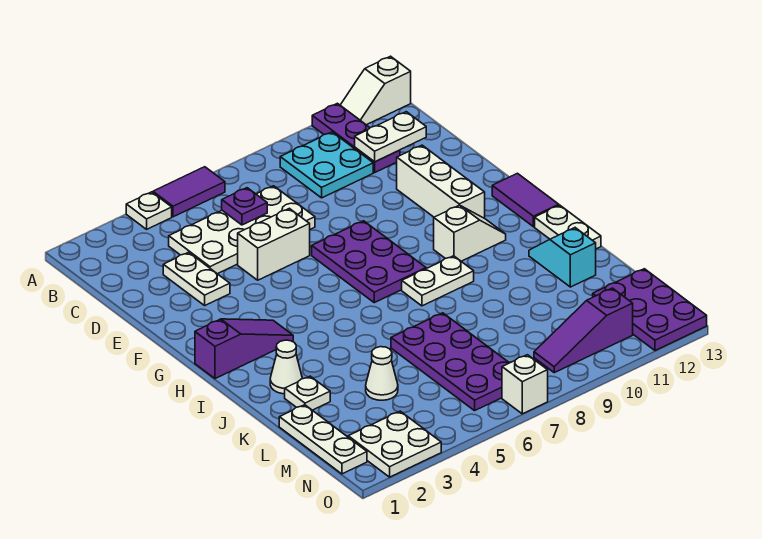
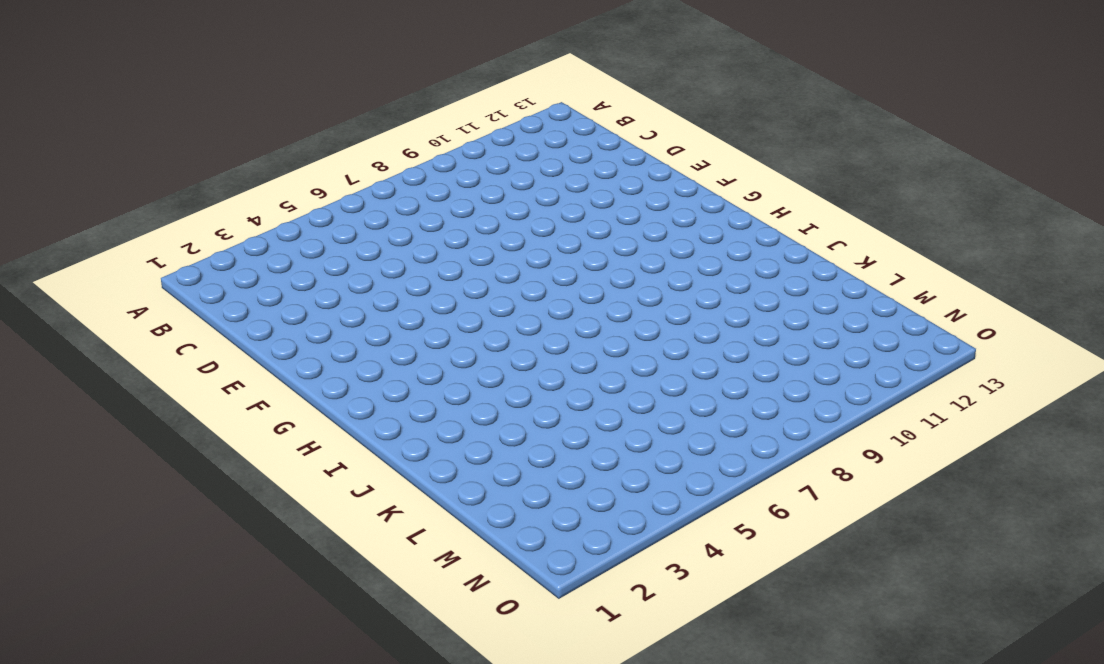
none -> white plate A4 level 1
none -> purple tile A5:A6 level 1
none -> purple plate A11:C11 level 1

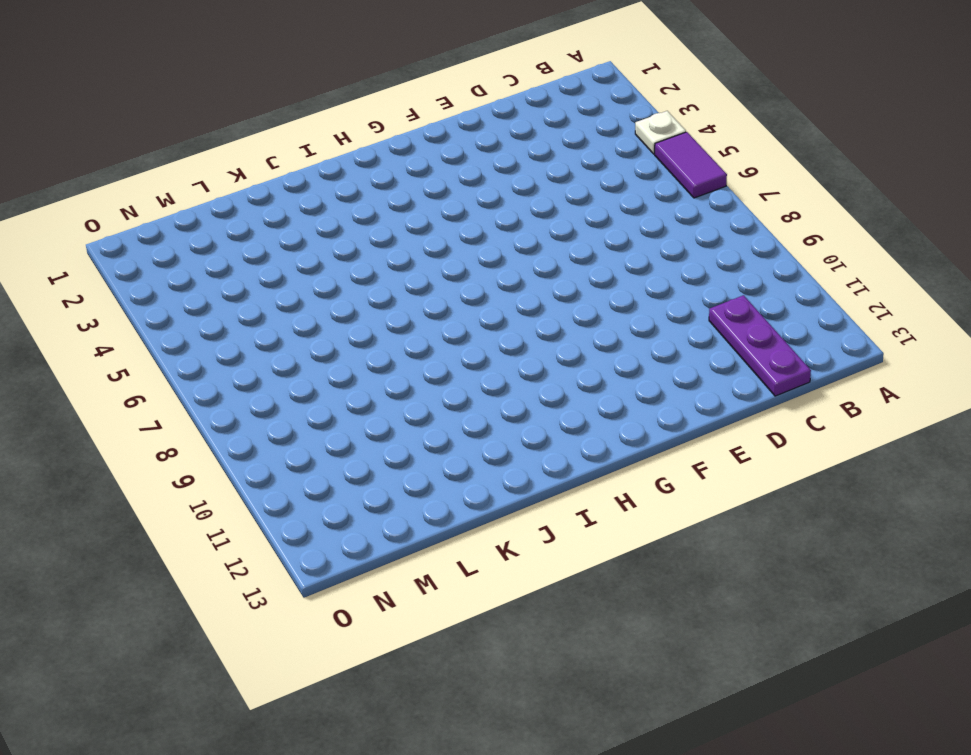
purple plate C11:C13 level 1 -> purple plate A11:C11 level 1
none -> white slope A12:A13 level 1 top 13
none -> cyan plate B9:C10 level 1
none -> white plate C4:D7 level 1

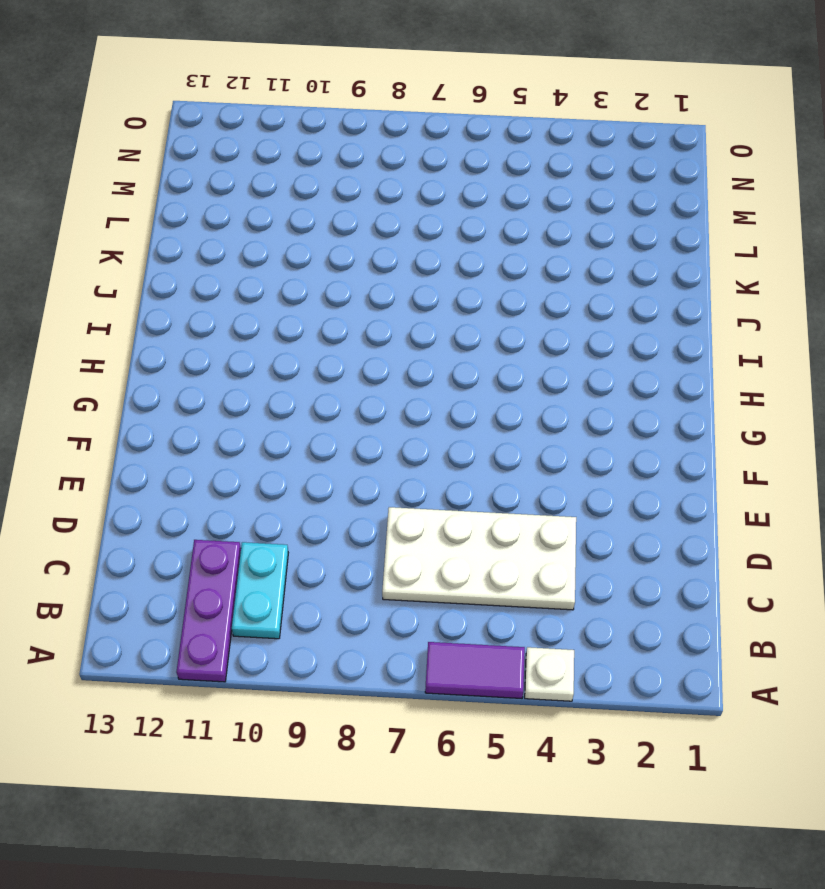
cyan plate B10:C10 level 1 -> cyan plate B9:C10 level 1
none -> white slope A12:A13 level 1 top 13
none -> white plate D3:E3 level 1
none -> white brick E5:E6 level 1

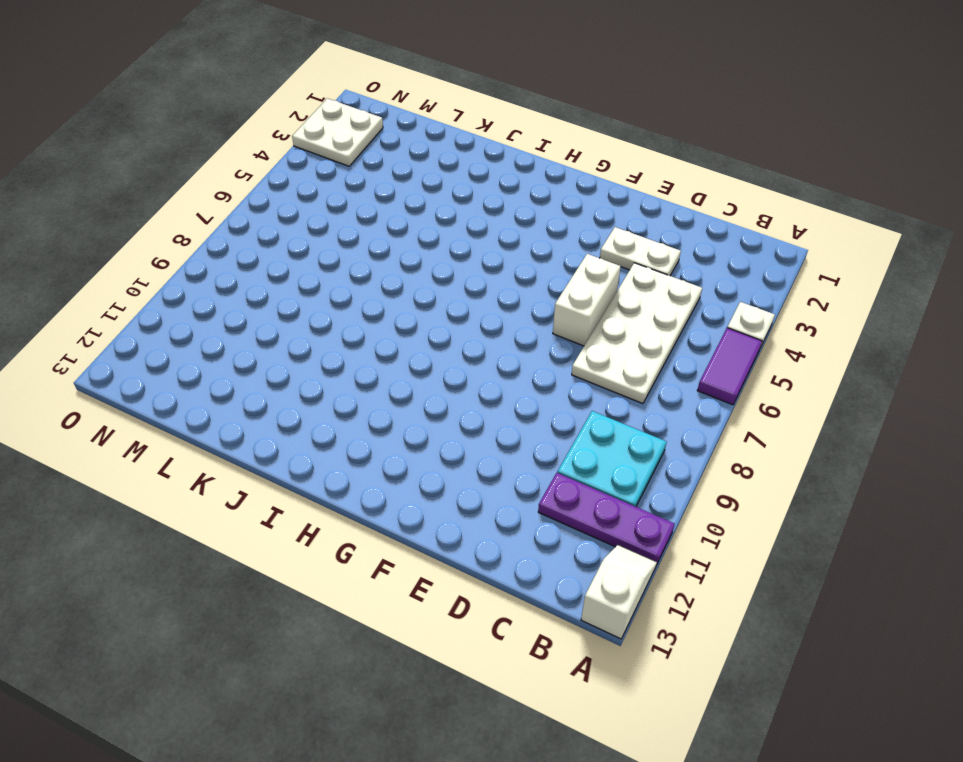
none -> white brick E11:G11 level 1
none -> purple plate F7:H8 level 1
none -> purple tile G13:H13 level 1

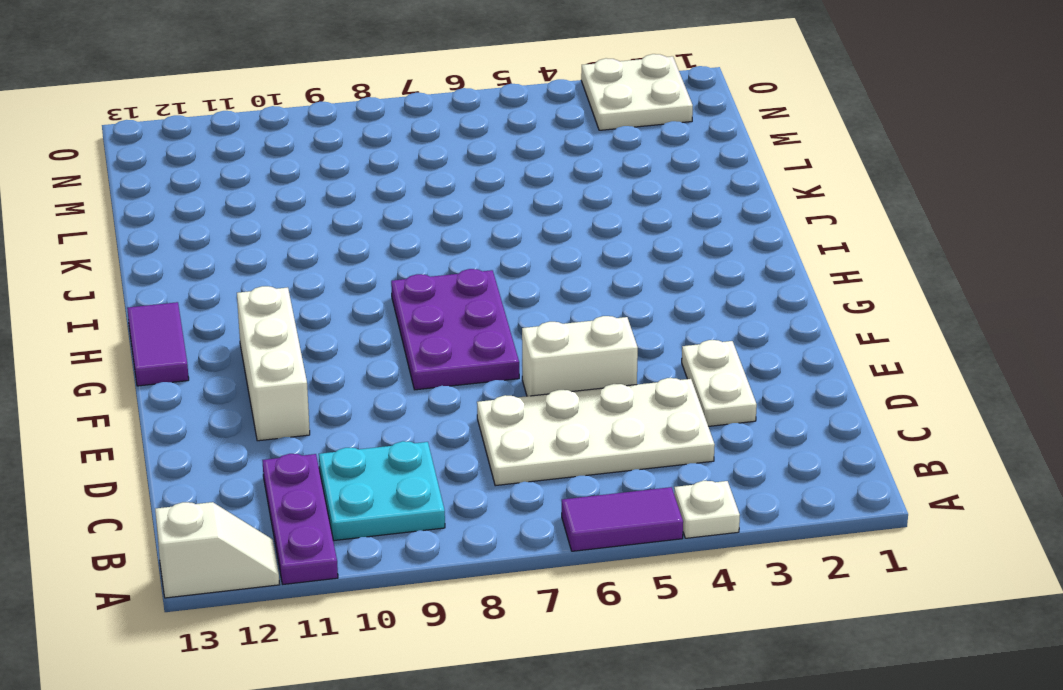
none -> purple slope H1:H3 level 1 top 1
none -> white slope H10:H11 level 1 top 10
none -> white plate I8:I9 level 1

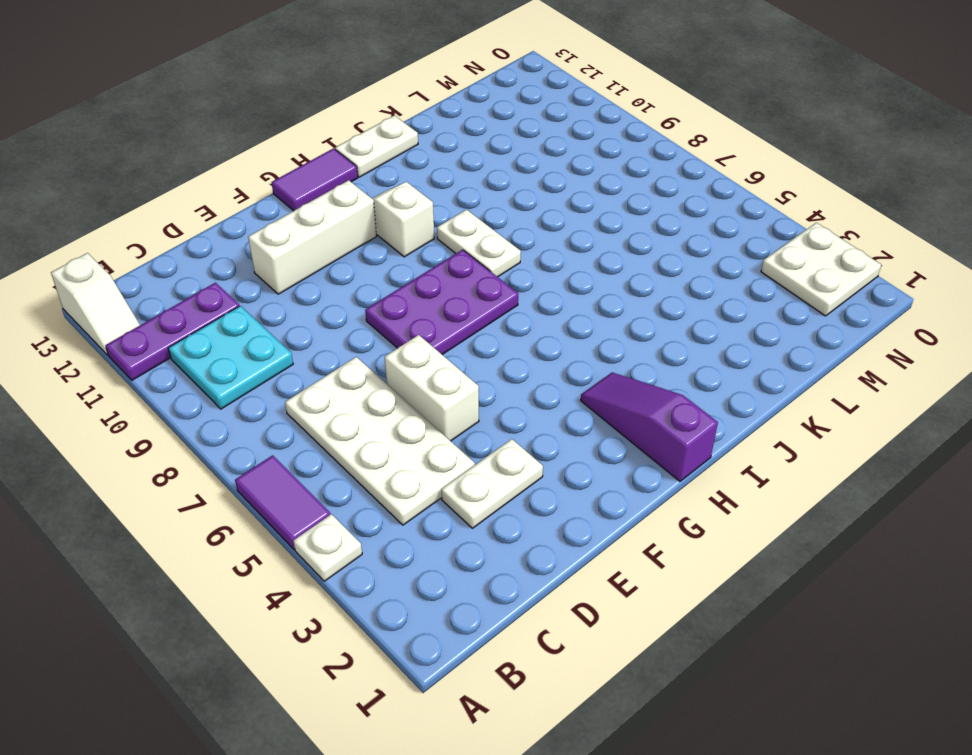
none -> white cone J2 level 1
none -> cyan slope J12:K12 level 1 top K
none -> white plate K2 level 1

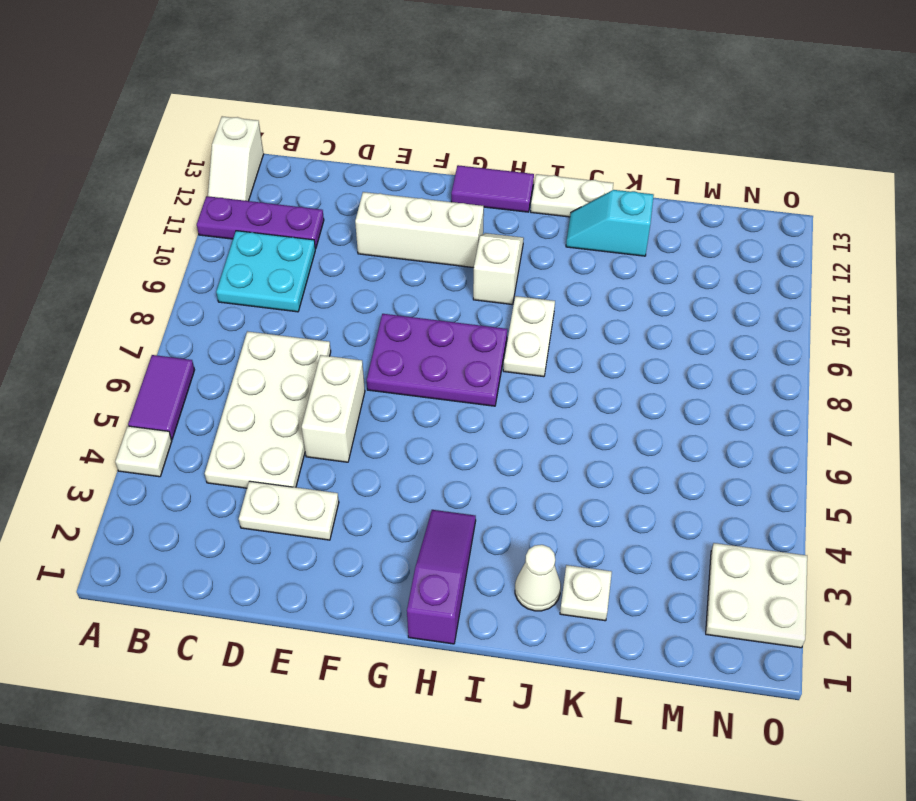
none -> purple plate K6:N7 level 1
none -> white plate L1:N1 level 1
none -> white cone L4 level 1

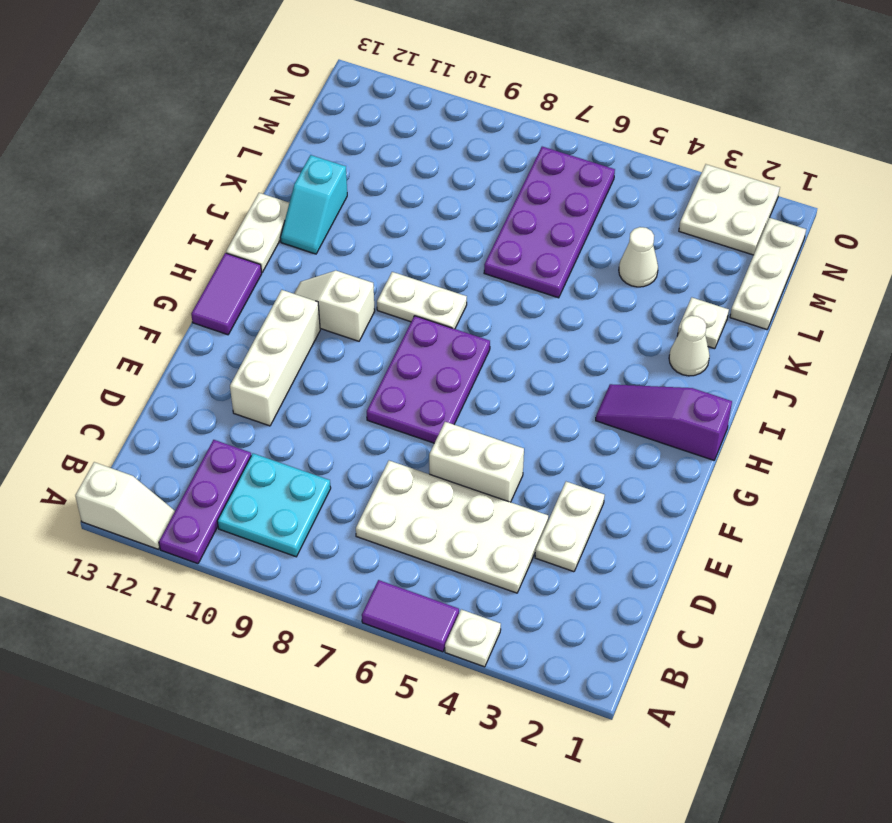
none -> purple plate M12:O13 level 1
none -> purple slope N9:N11 level 1 top 11
none -> white brick O7 level 1

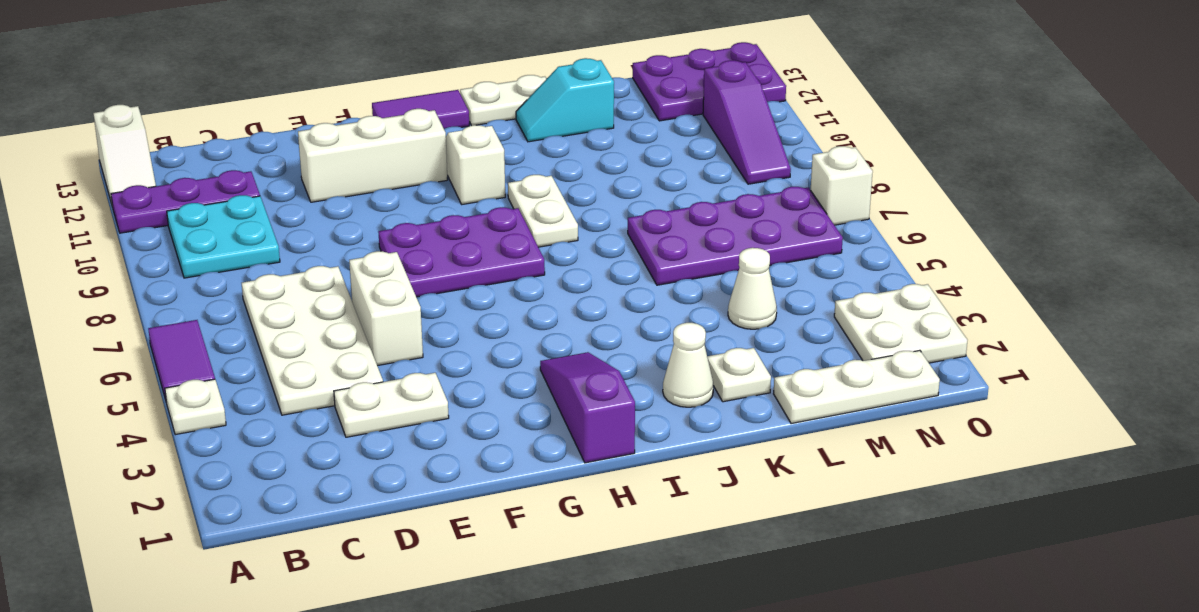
none -> purple plate C6 level 2
none -> white plate C11:C12 level 2

